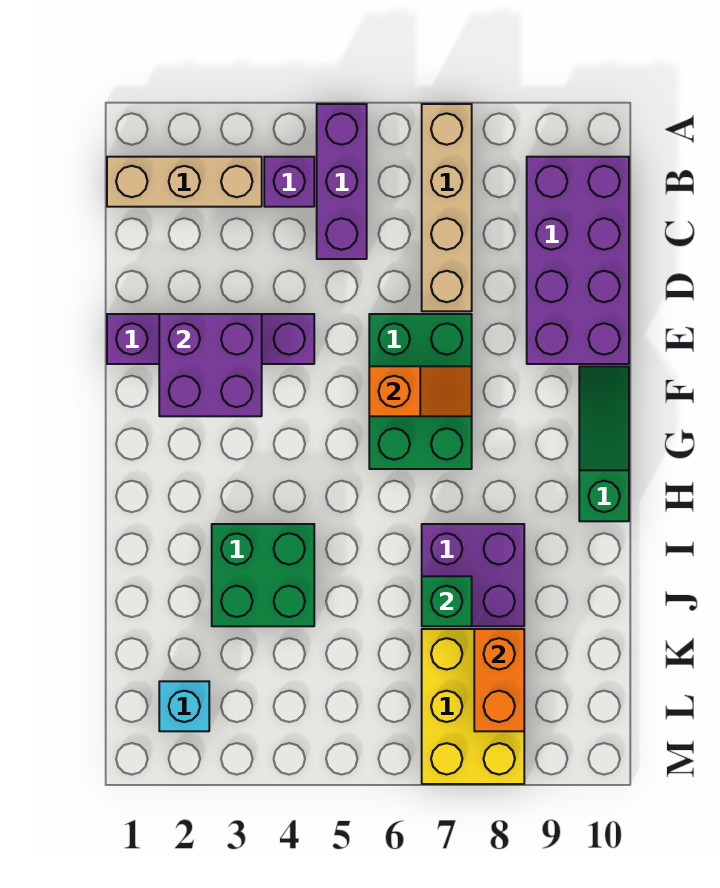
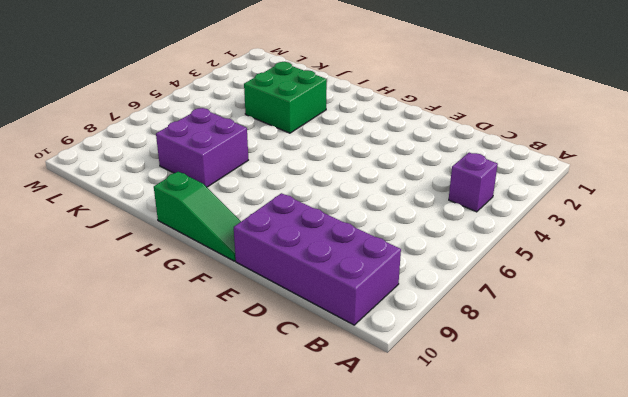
none -> purple brick A5:C5 level 1
none -> tan brick A7:D7 level 1
none -> tan brick B1:B3 level 1

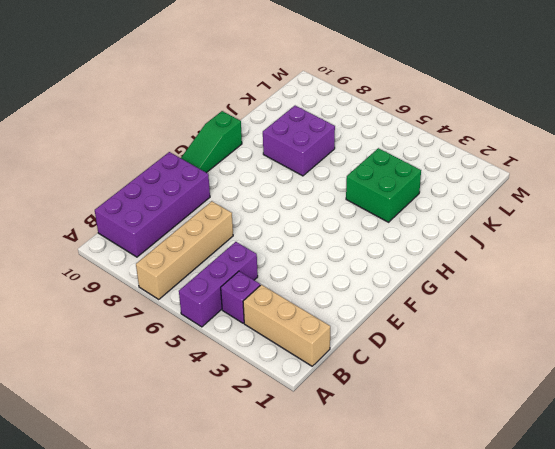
none -> purple brick E1:E4 level 1
none -> green brick E6:G7 level 1
none -> yellow brick K7:M8 level 1

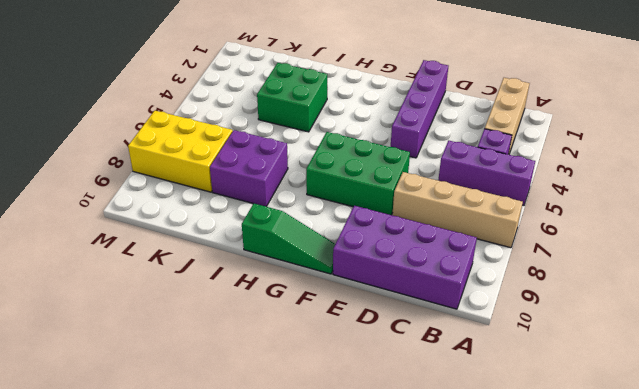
none -> cyan brick L2 level 1
none -> purple brick E2:F3 level 2
none -> orange slope F6:F7 level 2 top 6

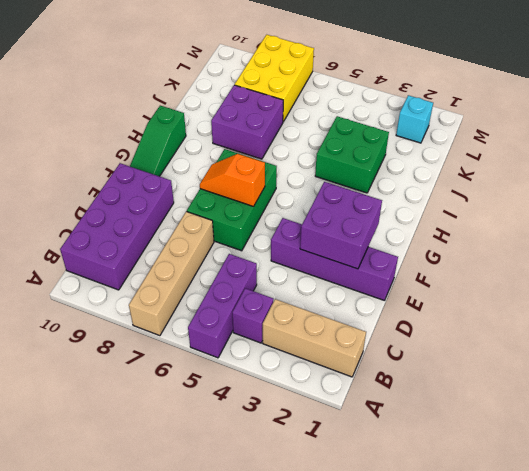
none -> green brick J7 level 2
none -> orange brick K8:L8 level 2

